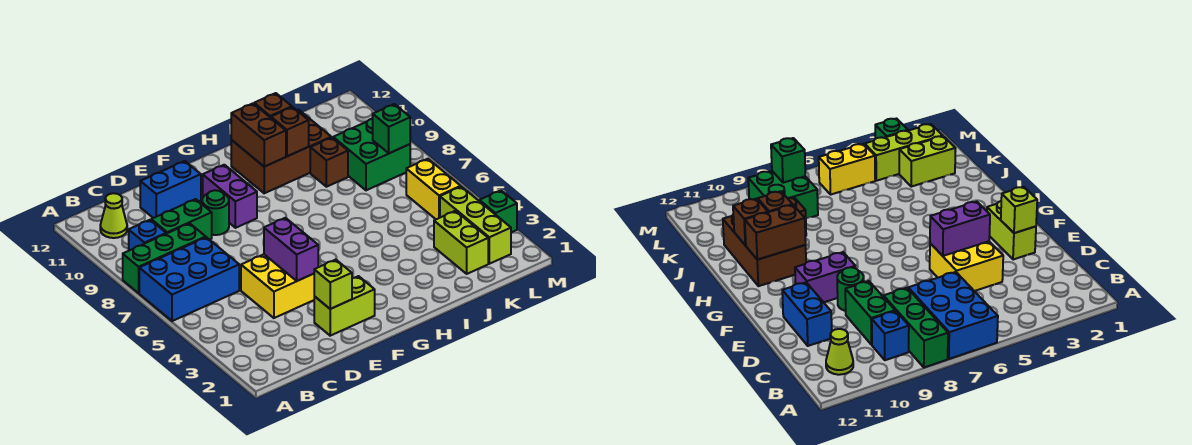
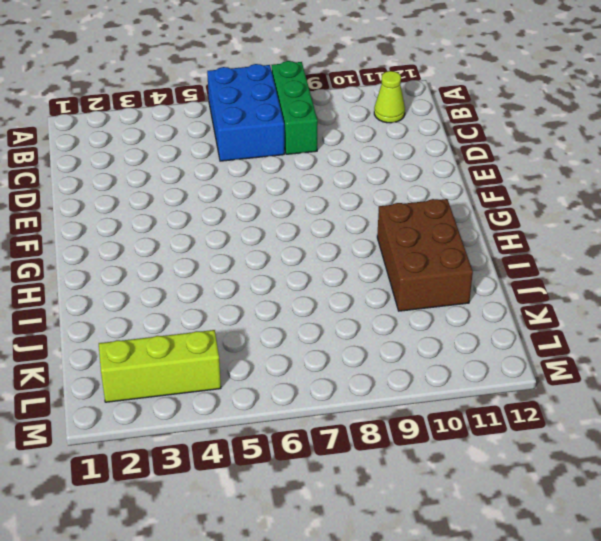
none -> blue brick B9 level 1
none -> green brick C9:D9 level 1
none -> yellow brick D4:E5 level 1

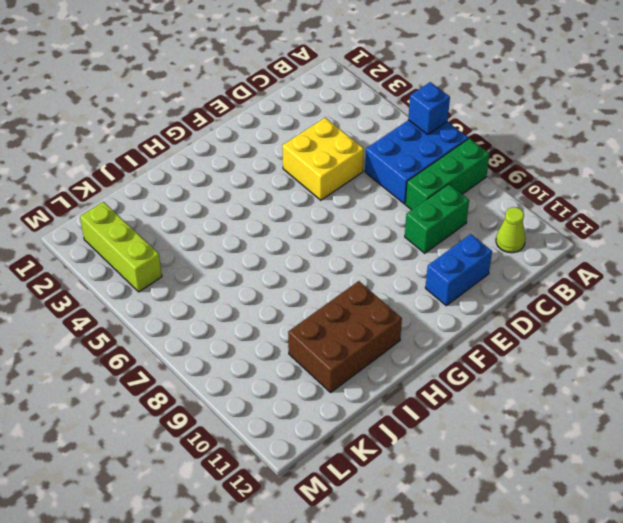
blue brick A6 level 2 -> blue brick B9 level 1
none -> lime brick E2:F2 level 1
none -> green round brick E9 level 1
none -> purple brick F9:F10 level 1

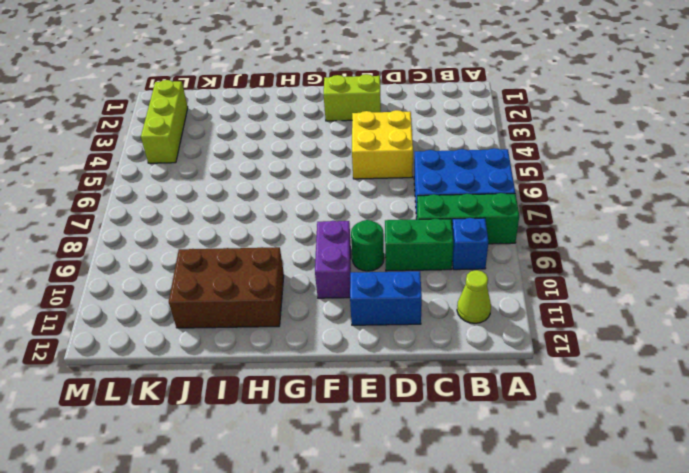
none -> brown brick J9 level 1
none -> lime brick K2:K3 level 1
none -> green brick K8:L9 level 1

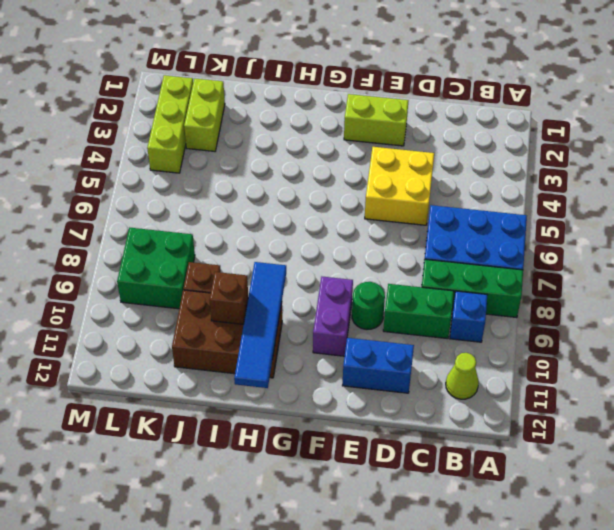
blue tile H9:H12 level 2 -> brown brick H10:H11 level 2
none -> yellow brick L5:L6 level 1
none -> green brick M3 level 1
none -> lime brick E2 level 2

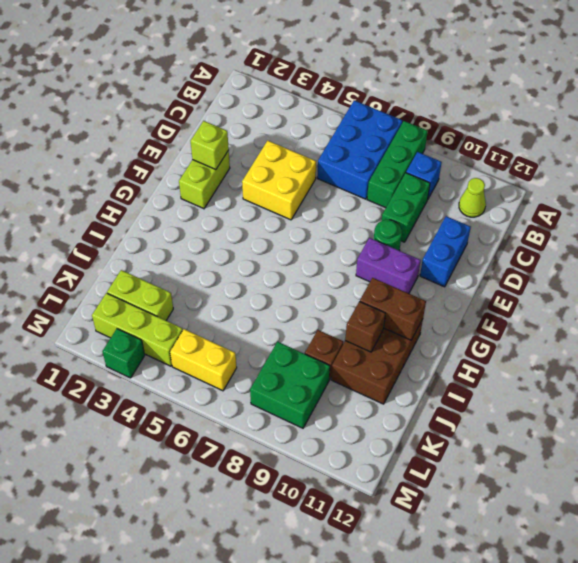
none -> purple brick E4:E5 level 2
none -> brown brick I11 level 2
none -> green brick L8 level 2

